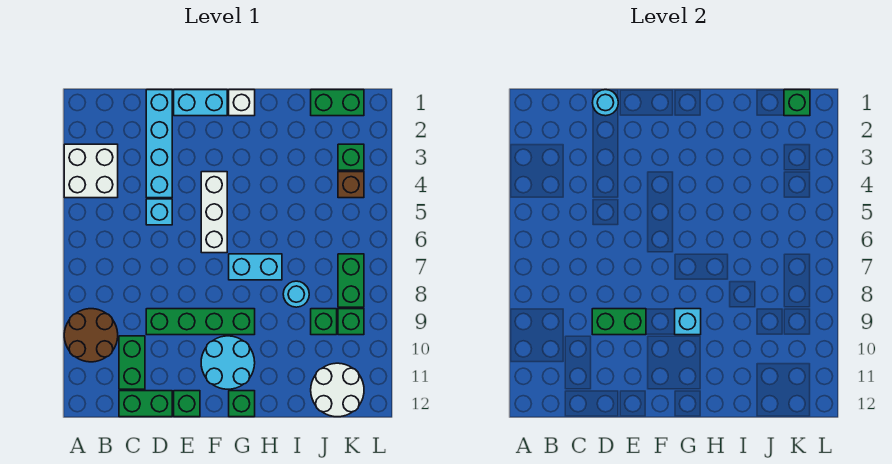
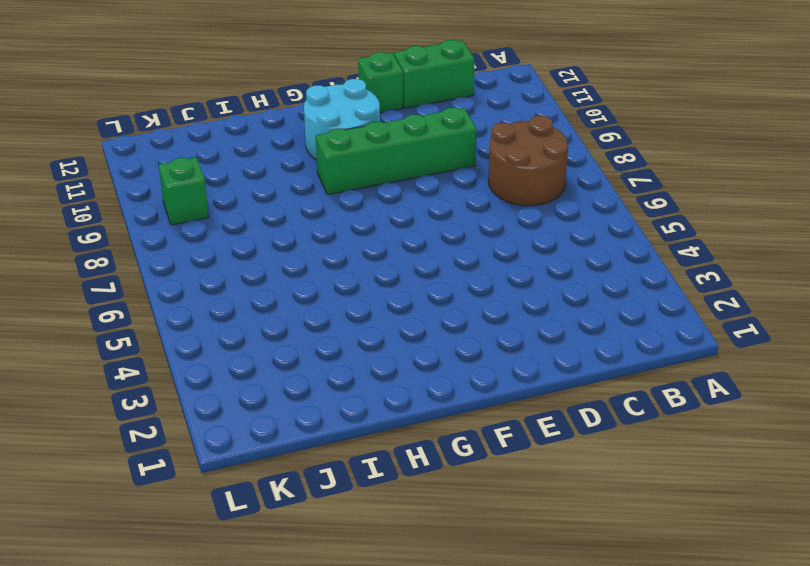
brown round brick B7:C8 level 1 -> brown round brick A9:B10 level 1
none -> white brick A3:B4 level 1
none -> green brick C10:C11 level 1
none -> cyan brick D1:D4 level 1

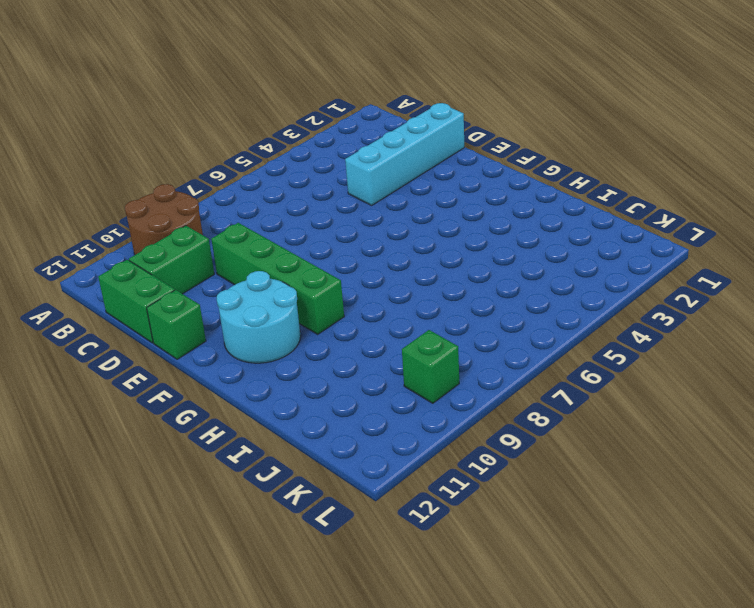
none -> white brick A3:B4 level 1
none -> cyan brick D5 level 1
none -> cyan brick E1:F1 level 1

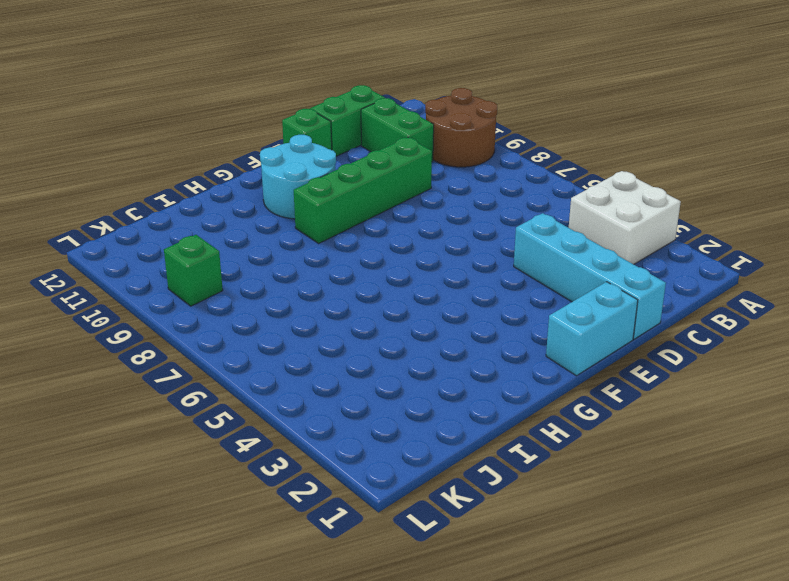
none -> cyan brick D5 level 1
none -> white brick F4:F6 level 1
none -> white brick G1 level 1

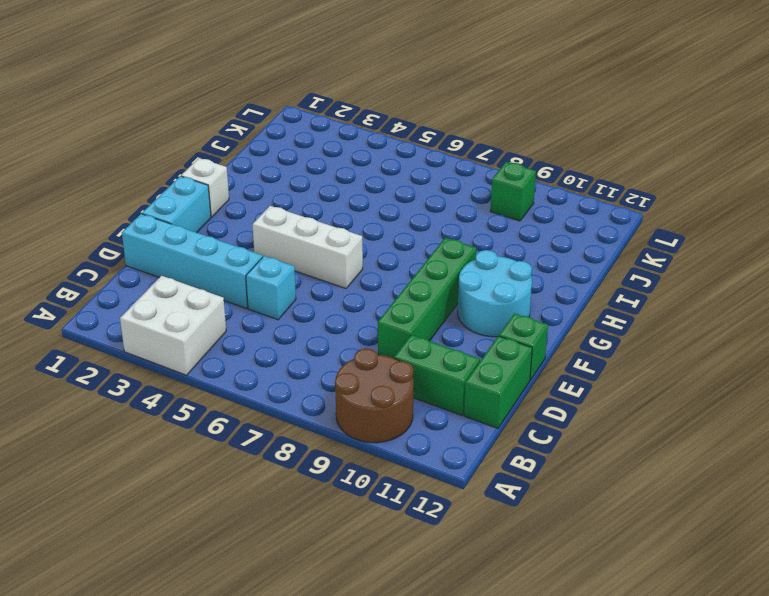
none -> cyan brick G7:H7 level 1
none -> green brick G12 level 1
none -> cyan round brick I8 level 1

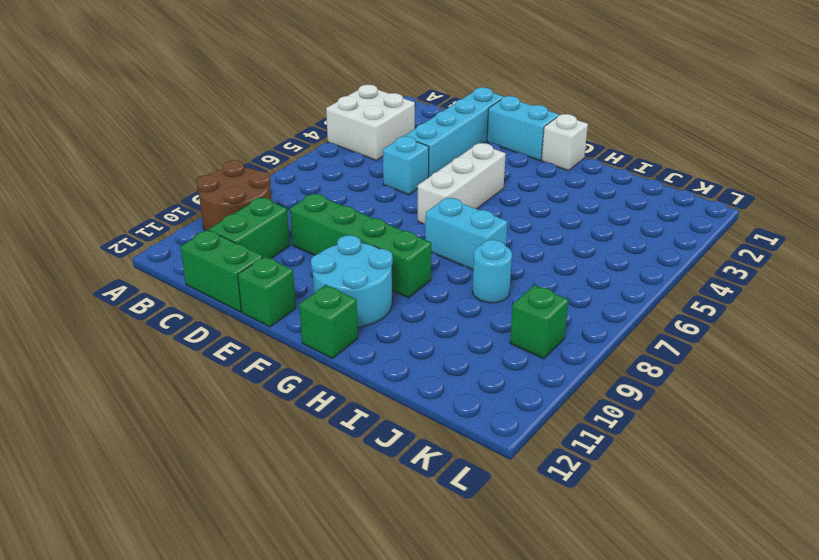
none -> green brick J1:K1 level 1
none -> green brick J9 level 1
none -> white round brick J11:K12 level 1

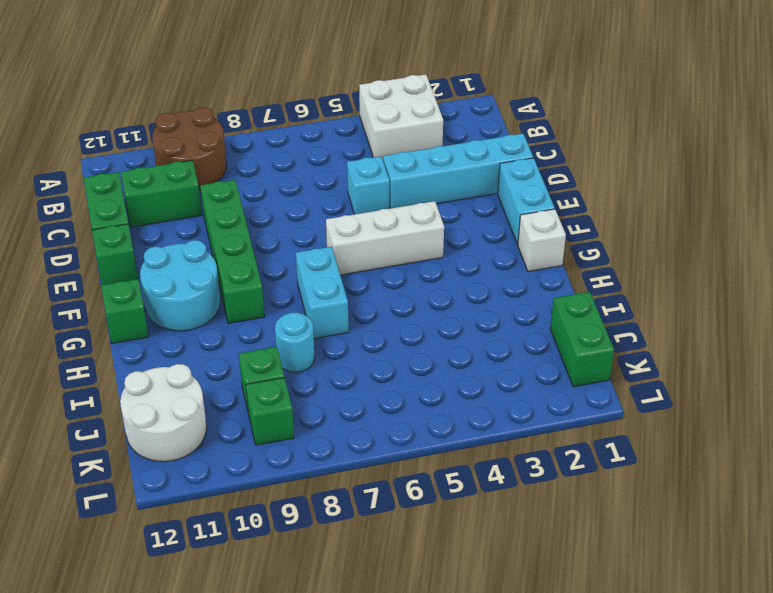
none -> green brick K3 level 1
none -> brown brick K4 level 1
none -> green brick K7:K8 level 1

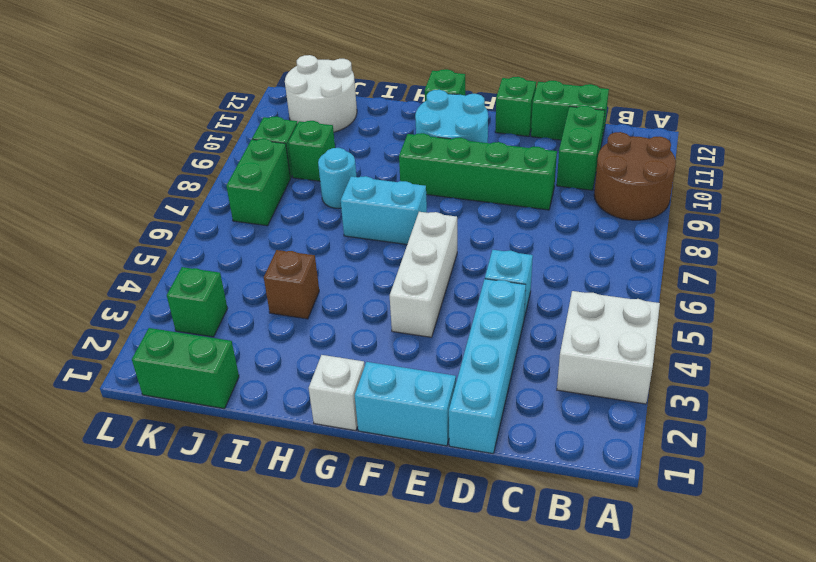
brown brick I4 level 1 -> brown brick K4 level 1
none -> cyan round brick D1 level 2
none -> green brick D9:E9 level 2
none -> cyan brick G9 level 2

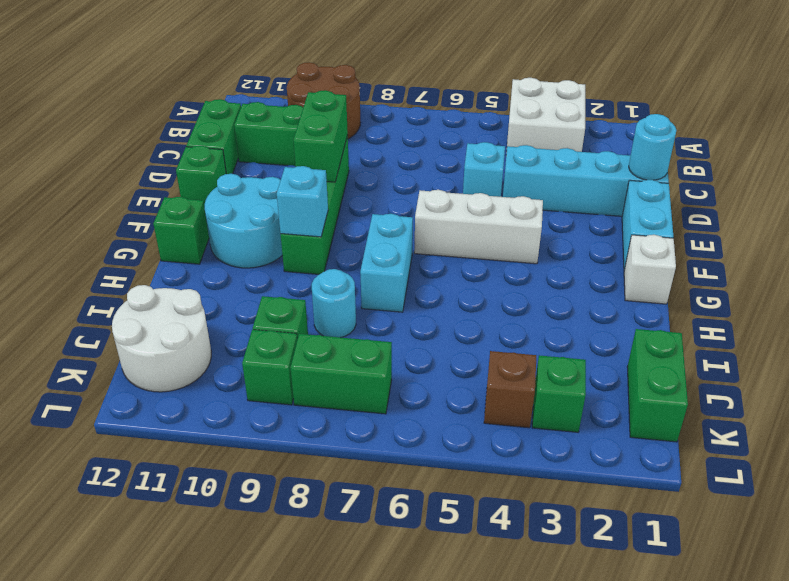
none -> green brick K1 level 2

